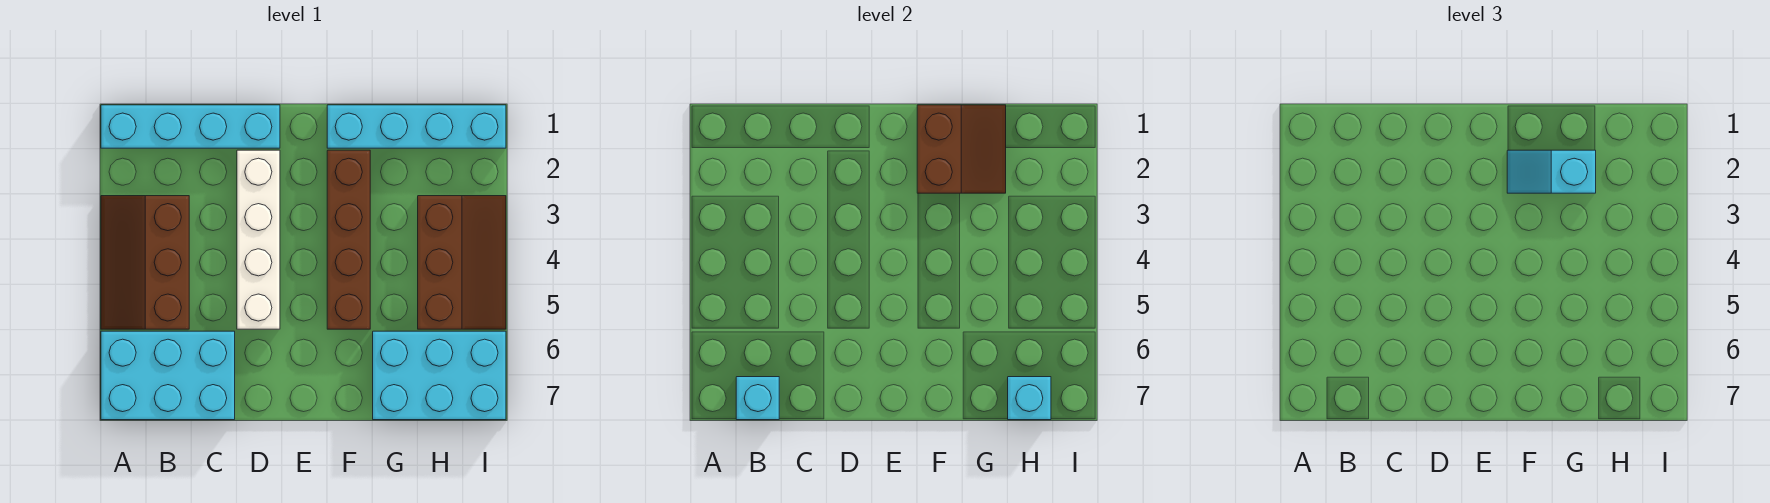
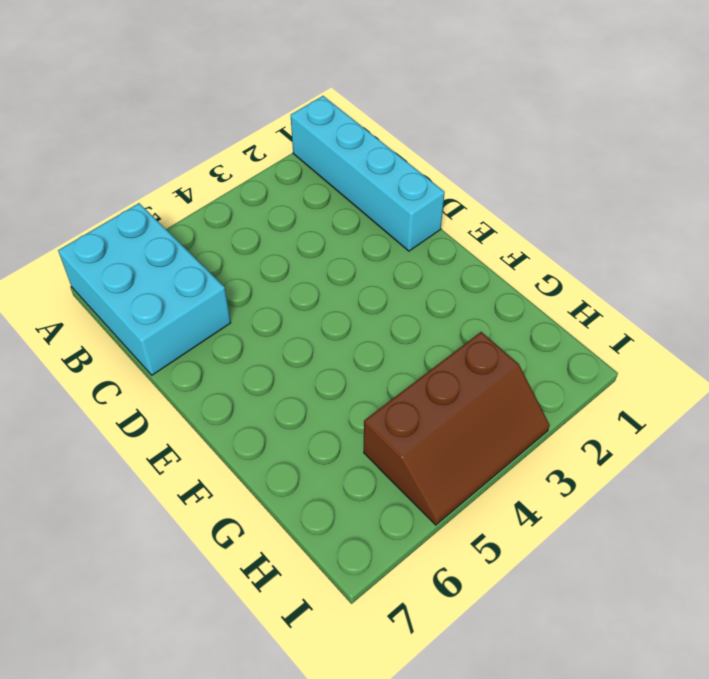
none -> brown slope A3:B5 level 1 top B
none -> white brick D2:D5 level 1
none -> cyan brick F1:I1 level 1

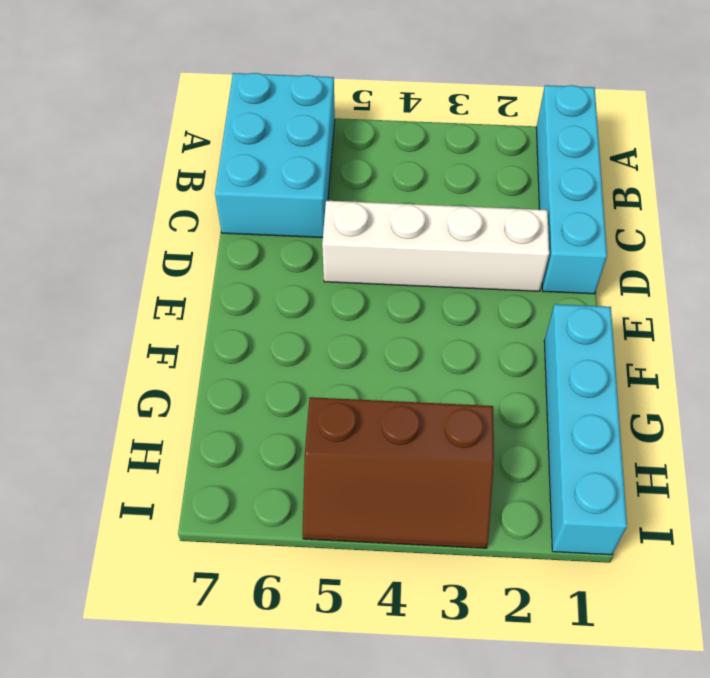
none -> brown slope A3:B5 level 1 top B
none -> brown brick F2:F5 level 1
none -> cyan brick G6:I7 level 1

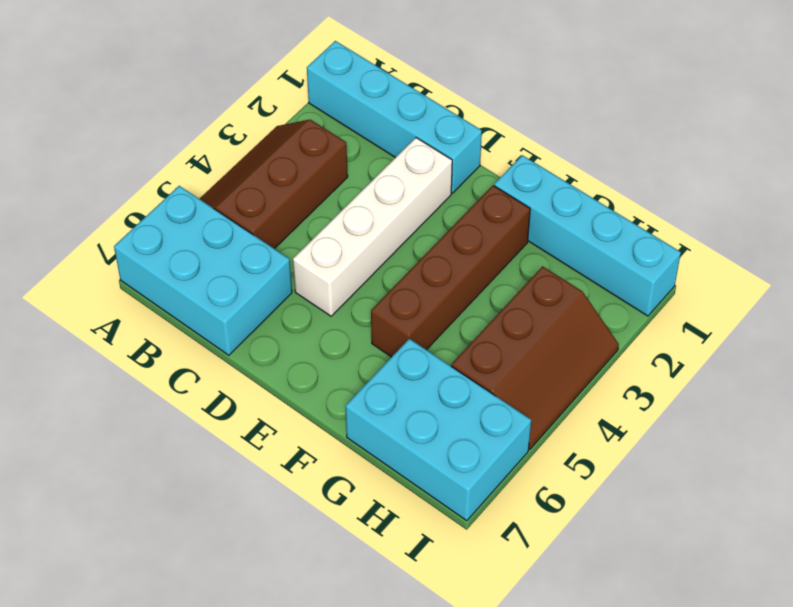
none -> cyan brick B7 level 2
none -> brown slope F1:G2 level 2 top F
none -> cyan brick H7 level 2

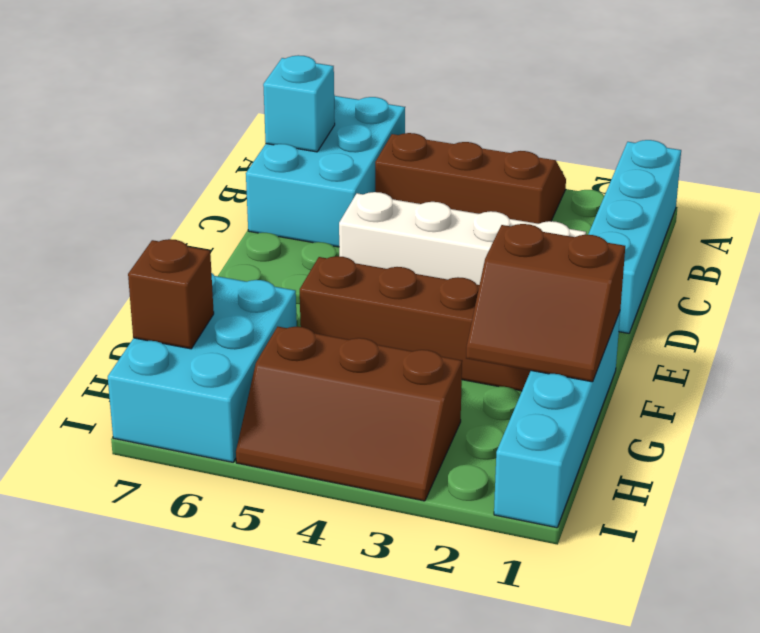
brown brick H7 level 2 -> cyan brick H7 level 2
none -> cyan slope F2:G2 level 3 top G

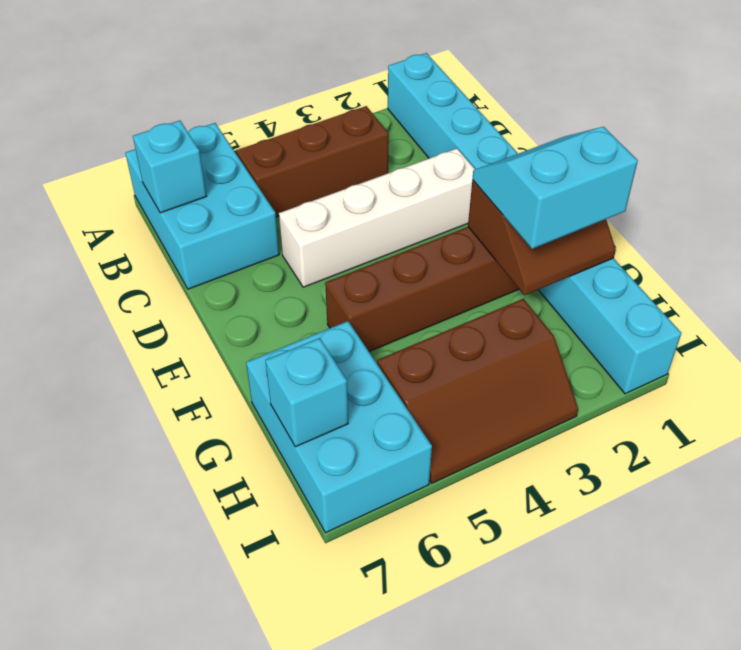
cyan slope F1:G2 level 3 top G -> cyan slope F2:G2 level 3 top G

